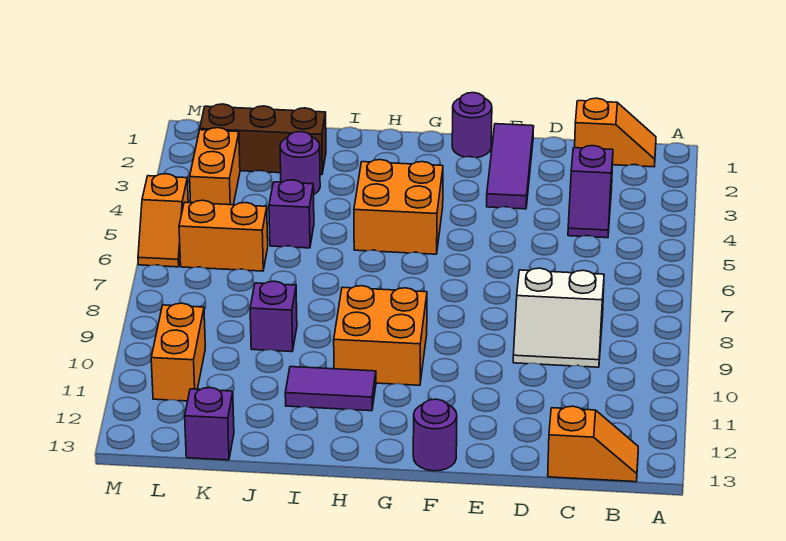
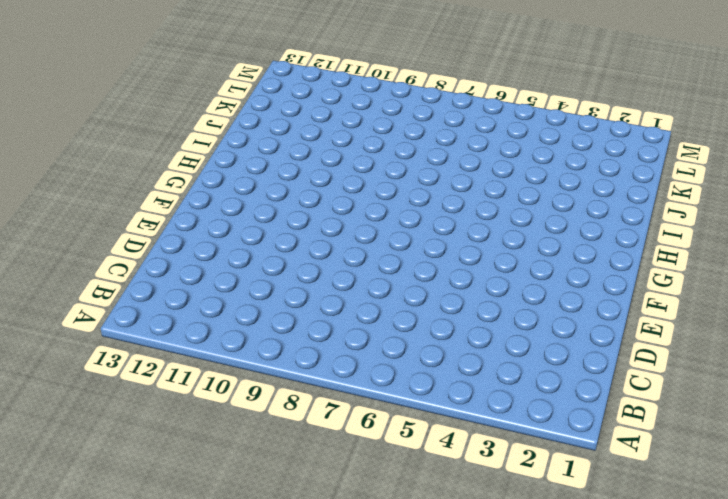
none -> orange slope B1:C1 level 1 top C
none -> orange slope B13:C13 level 1 top C
none -> purple slope C3:C4 level 1 top 3

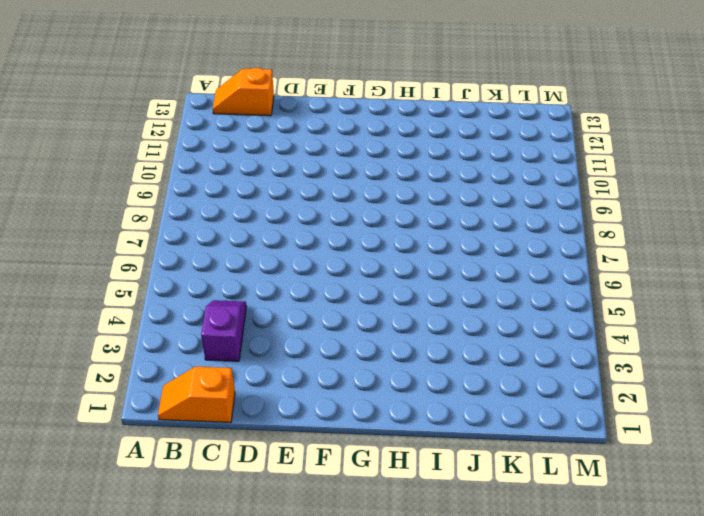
none -> white slope C8:D9 level 1 top 8
none -> purple tile E1:E3 level 1
none -> purple round brick F1 level 1

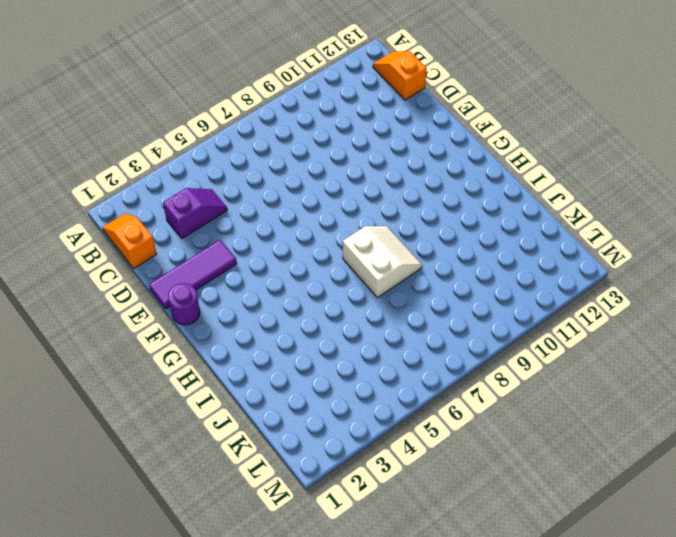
white slope H7:I8 level 1 top 7 -> white slope C8:D9 level 1 top 8
none -> purple round brick F13 level 1
none -> orange brick G4:H5 level 1
none -> orange brick G9:H10 level 1

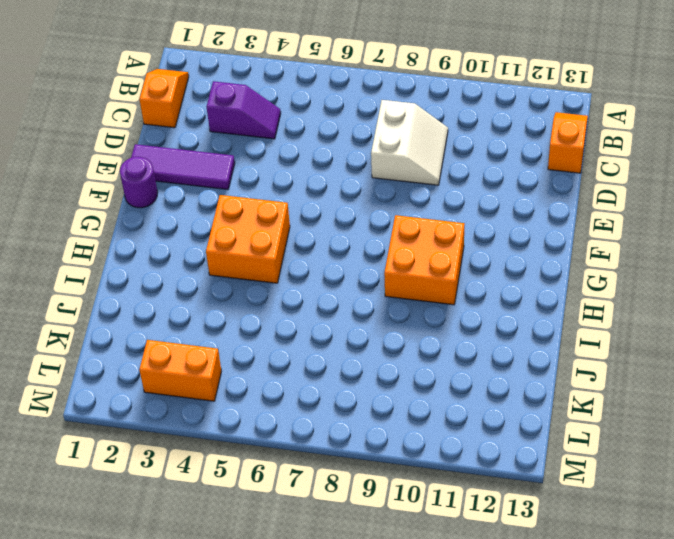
none -> purple round brick F13 level 1
none -> purple tile H11:I11 level 1
none -> brown brick J2:L2 level 1

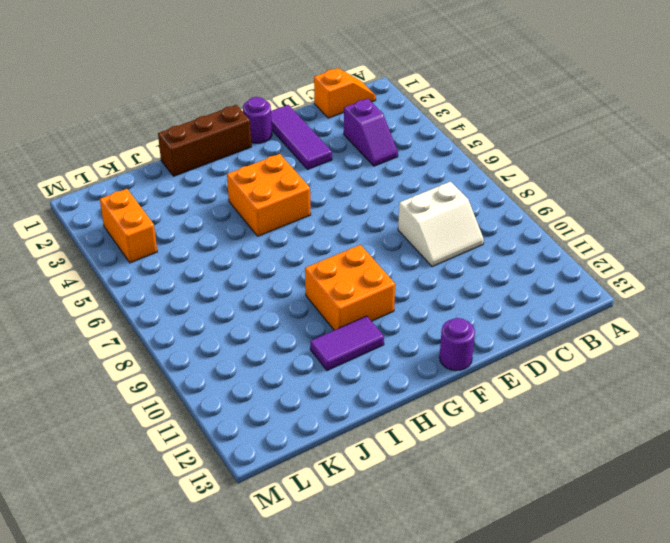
brown brick G1:I1 level 1 -> brown brick J2:L2 level 1
none -> orange slope B13:C13 level 1 top C
none -> purple round brick J3 level 1
none -> purple brick J5 level 1

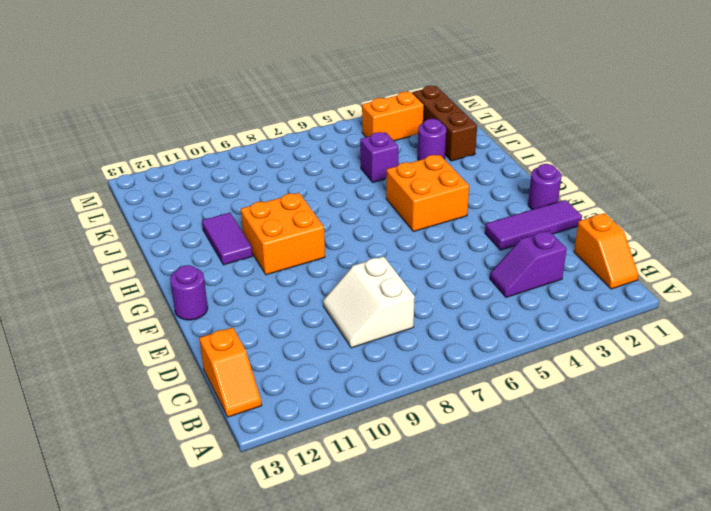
none -> purple brick J9 level 1
none -> orange brick K6:L6 level 1
none -> purple brick K13 level 1

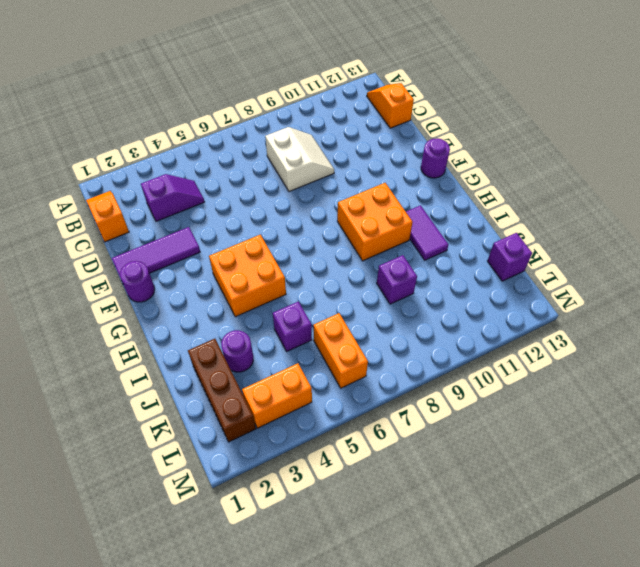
none -> orange brick L10:L11 level 1
none -> orange slope M5:M6 level 1 top 5

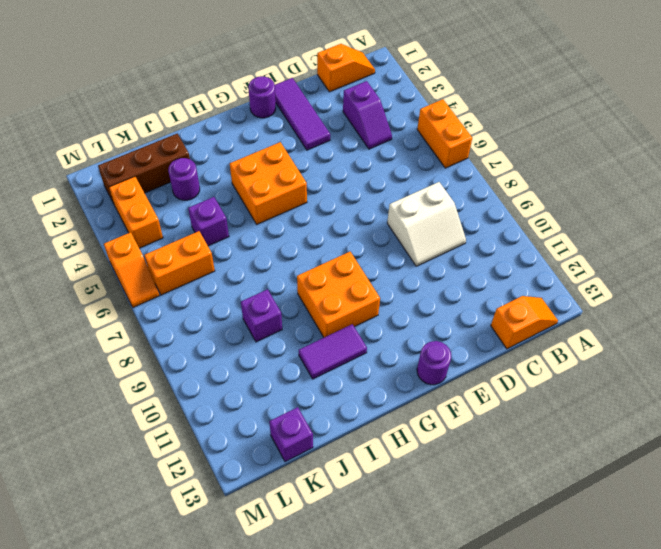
orange brick A5:A6 level 1 -> orange brick L10:L11 level 1

